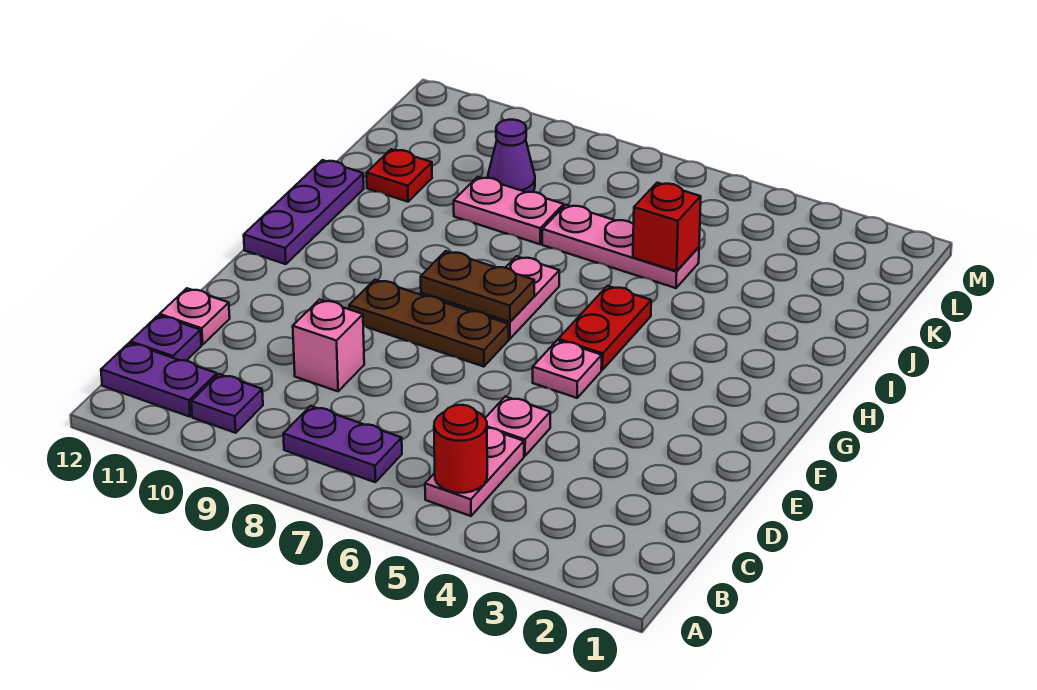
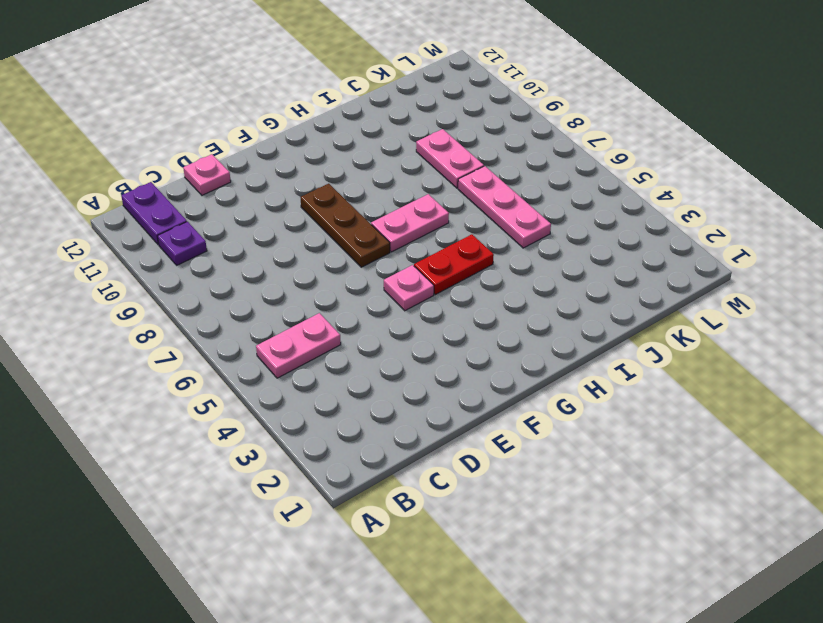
none -> purple plate B7:B8 level 1
none -> purple plate C12 level 1
none -> pink plate D5 level 1

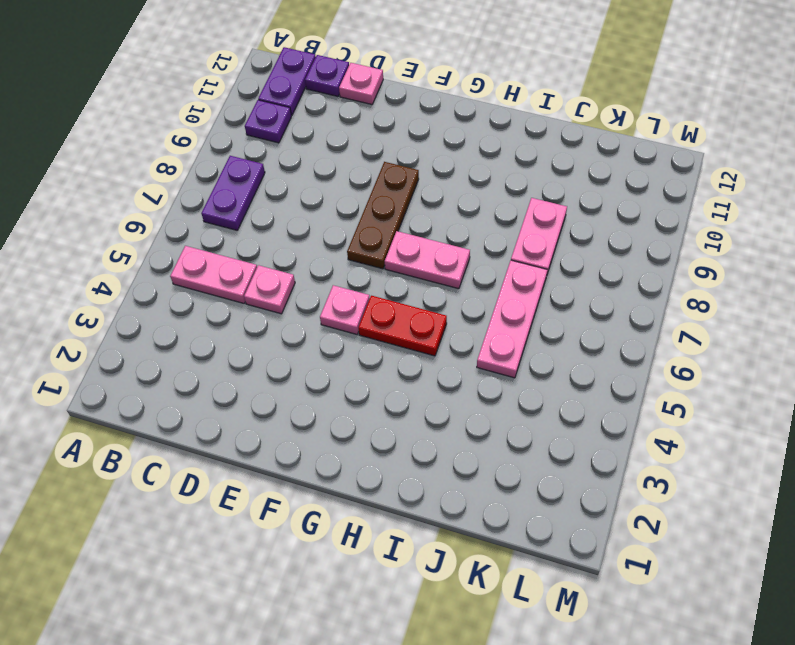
none -> pink brick D9 level 1
none -> purple plate G12:I12 level 1
none -> red plate J11 level 1

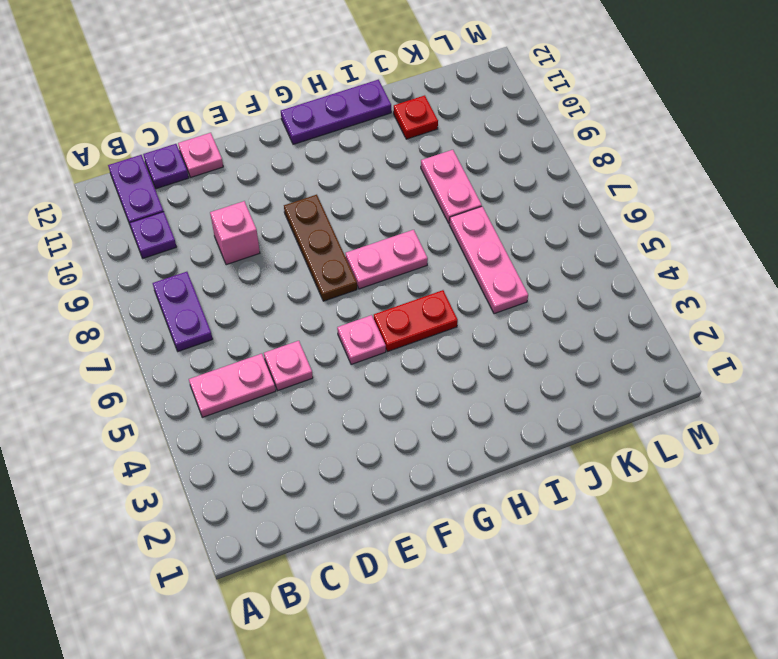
none -> purple cone K9 level 1
none -> red round brick B5 level 2
none -> brown plate G7:G8 level 2

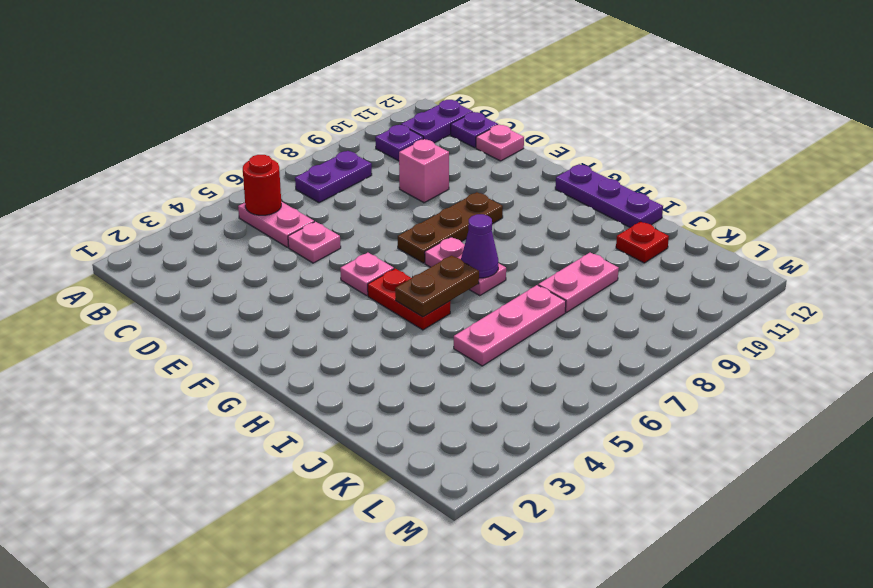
brown plate H5:H6 level 2 -> brown plate G7:G8 level 2
purple cone H7 level 2 -> purple cone K9 level 1
none -> red brick J5 level 2

